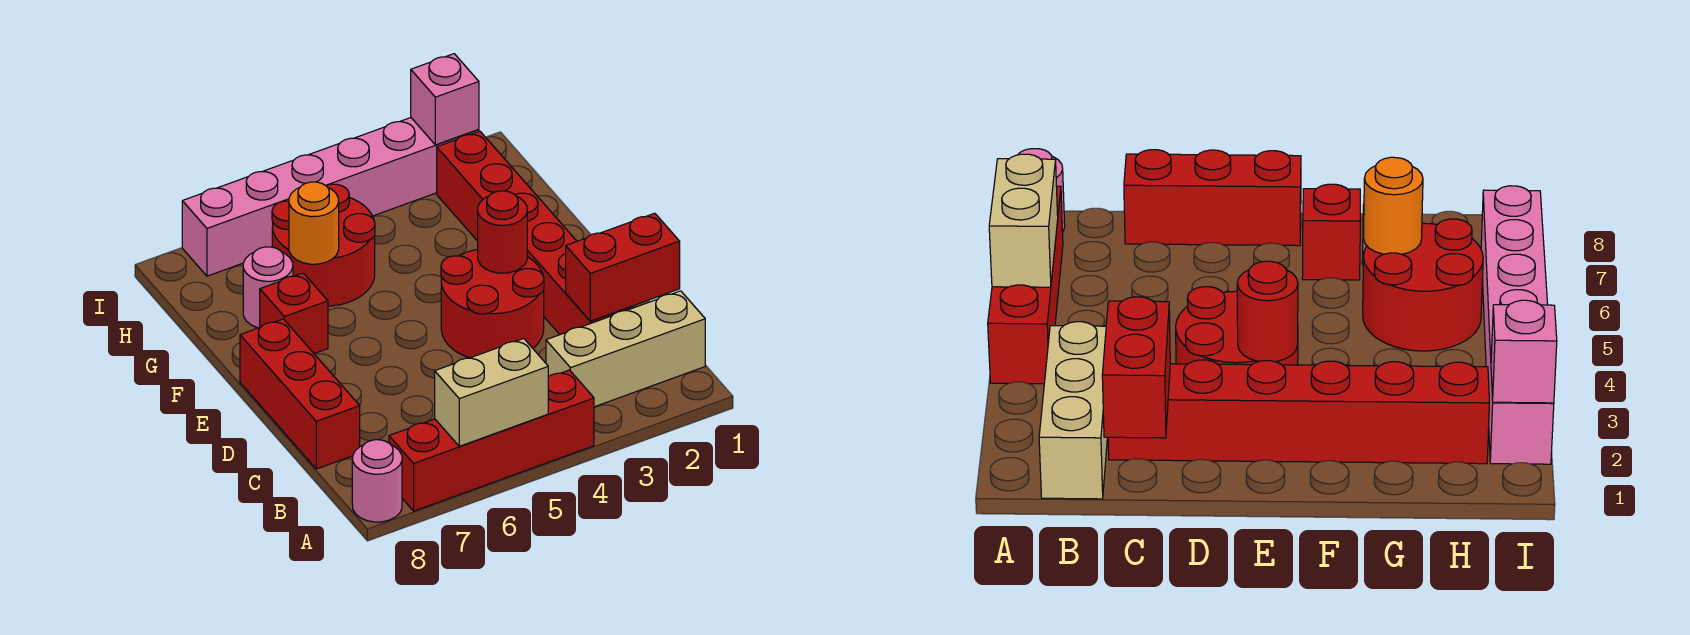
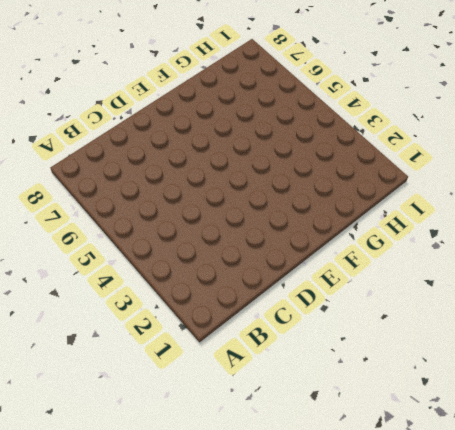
none -> red brick A4:A7 level 1
none -> pink round brick A8 level 1
none -> tan brick B1:B3 level 1

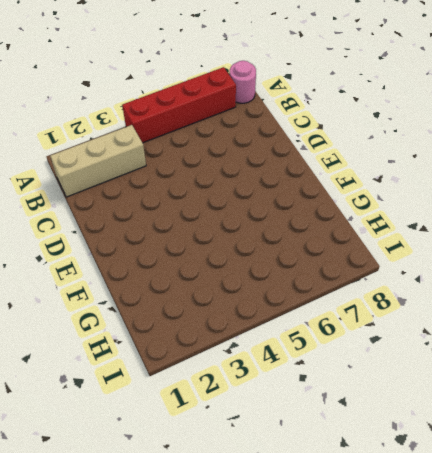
none -> red brick C2:H2 level 1
none -> red brick C8:E8 level 1
none -> red round brick D3:E4 level 1

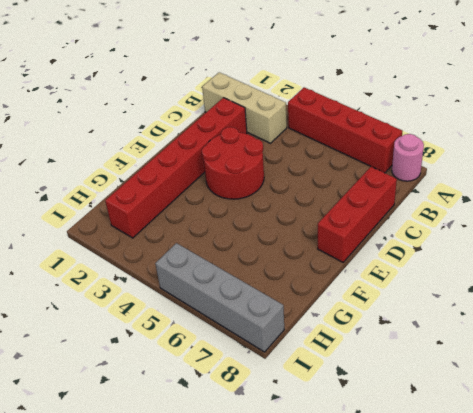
grey brick I5:I8 level 1 -> pink brick I2:I7 level 1
none -> red brick F7 level 1
none -> red round brick G5:H6 level 1
none -> pink round brick G7 level 1

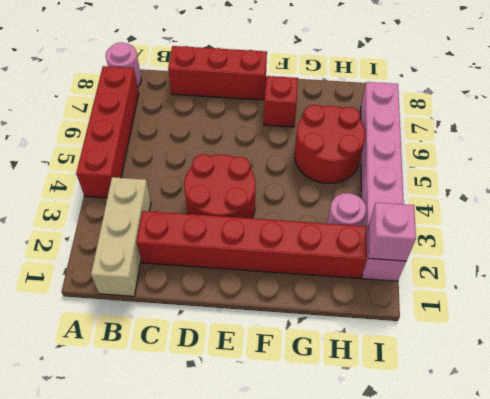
pink round brick H3 level 1 -> pink round brick G7 level 1
none -> tan brick A5:A6 level 2
none -> red brick C1:C2 level 2
none -> red round brick E3 level 2

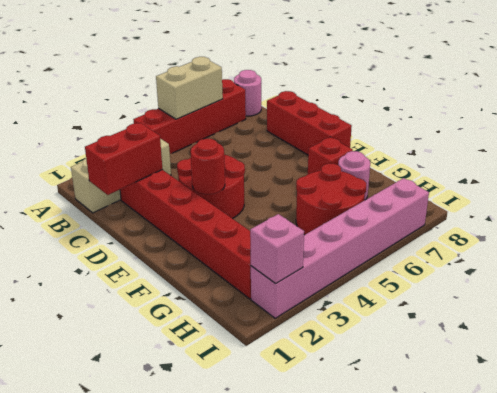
none -> orange round brick G6 level 2

